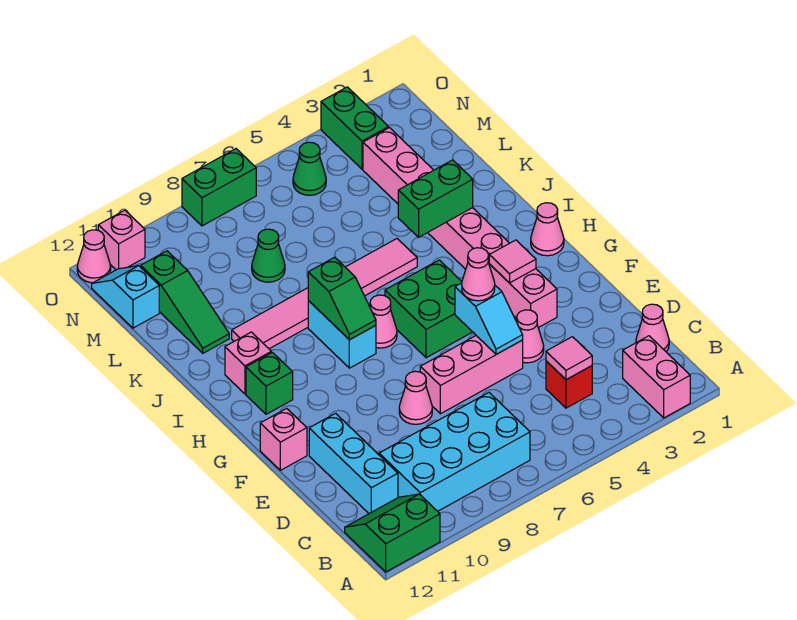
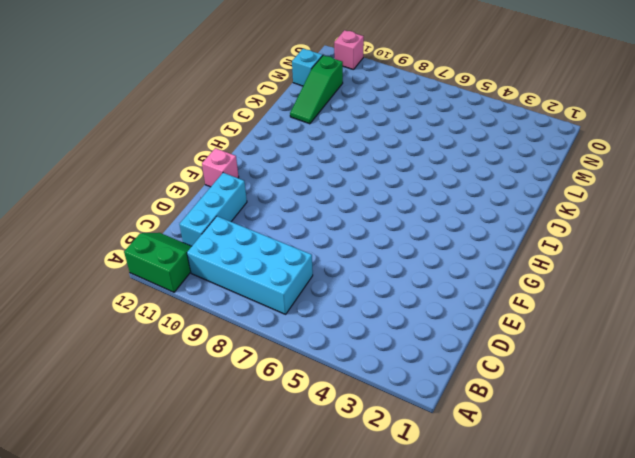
none -> pink brick A2:B2 level 1
none -> pink cone C1 level 1
none -> red brick C4 level 1
none -> pink cone E4 level 1

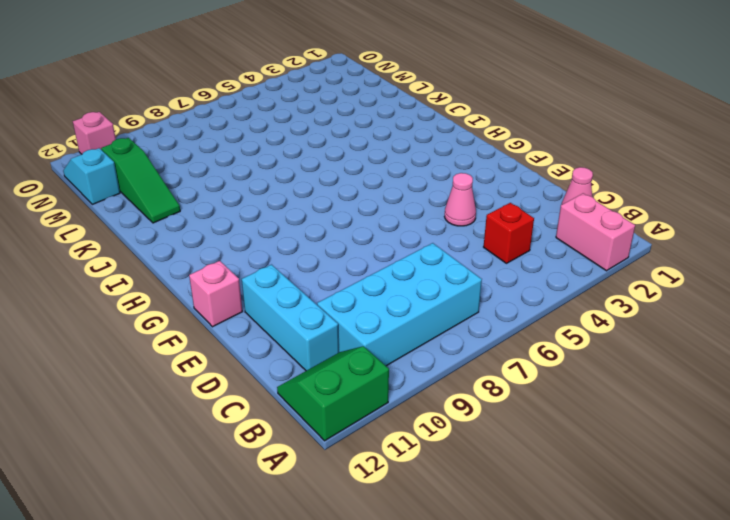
none -> pink brick E5:E7 level 1
none -> pink cone E8 level 1
none -> pink brick F3:M3 level 1
none -> green brick G5:H6 level 1

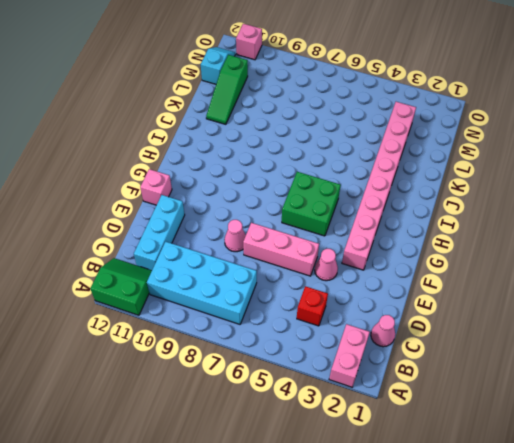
none -> pink cone H1 level 1
none -> pink cone H7 level 1
none -> cyan brick H8:I8 level 1
none -> green brick H11 level 1

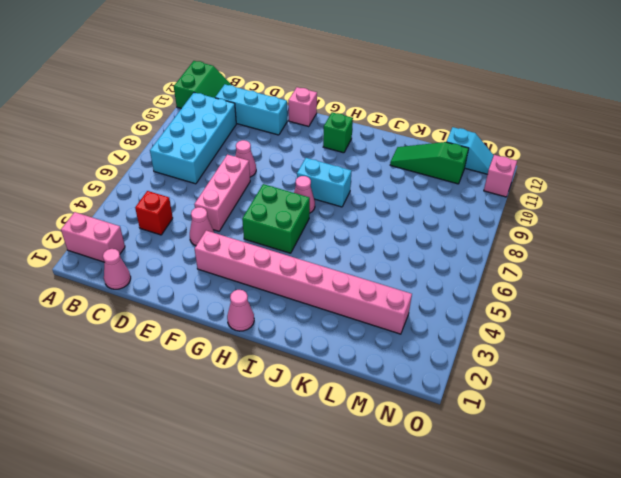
none -> pink brick I11 level 1
none -> pink tile J5:J10 level 1
none -> green cone L8 level 1
none -> green brick N3:O3 level 1

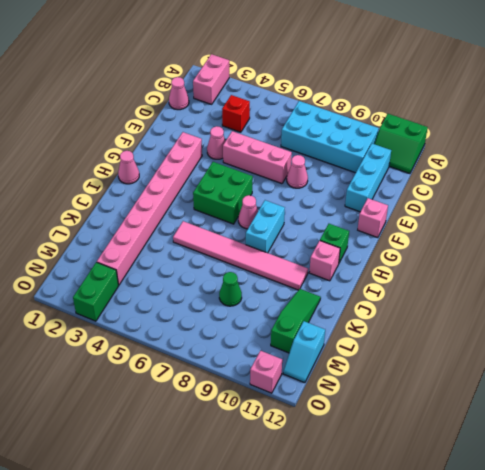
none -> green cone N5 level 1
none -> green brick O7:O8 level 1
none -> pink cone O12 level 1
none -> pink tile C4 level 2

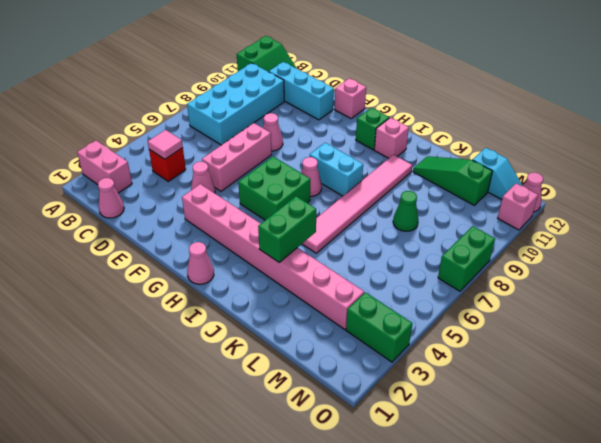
none -> green cone N5 level 1
none -> cyan slope E5:F5 level 2 top F
none -> pink tile G3 level 2
none -> green slope H8:I8 level 2 top I

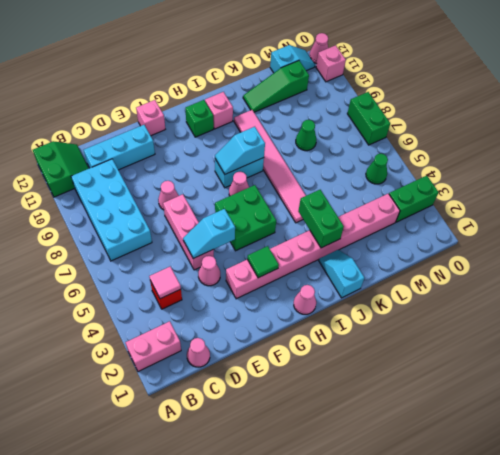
green tile G3 level 2 -> pink tile G3 level 2
cyan slope H8:I8 level 2 top I -> green slope H8:I8 level 2 top I
cyan slope J1:J2 level 1 top 1 -> none
none -> pink cone F5 level 3

